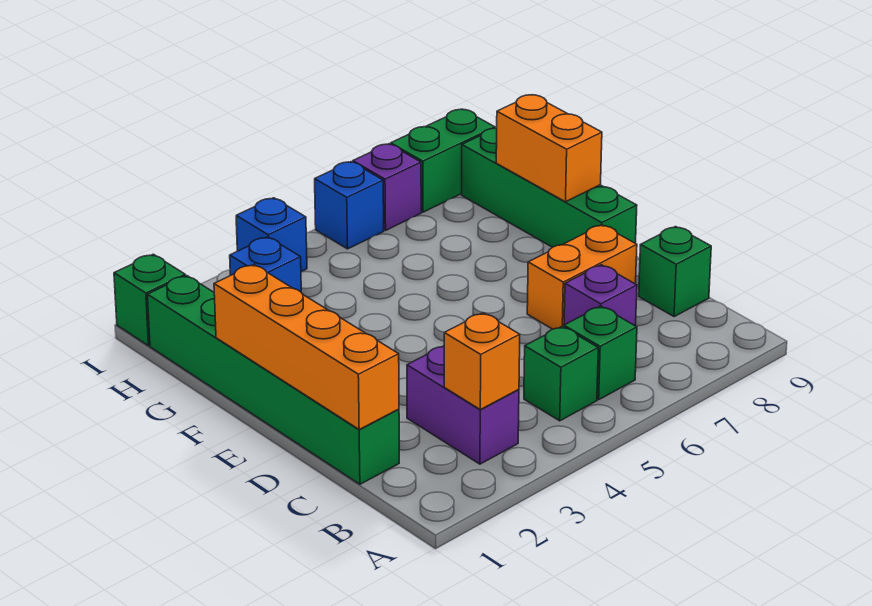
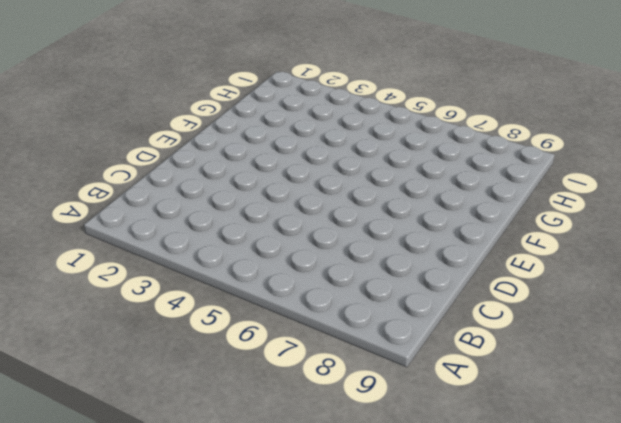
none -> purple brick B3:C3 level 1
none -> green brick B5 level 1
none -> green brick B6 level 1

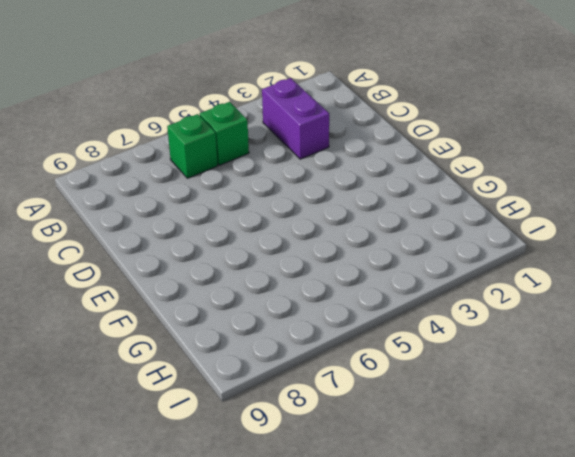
none -> green brick C1:H1 level 1
none -> purple brick C7 level 1
none -> green brick C9 level 1

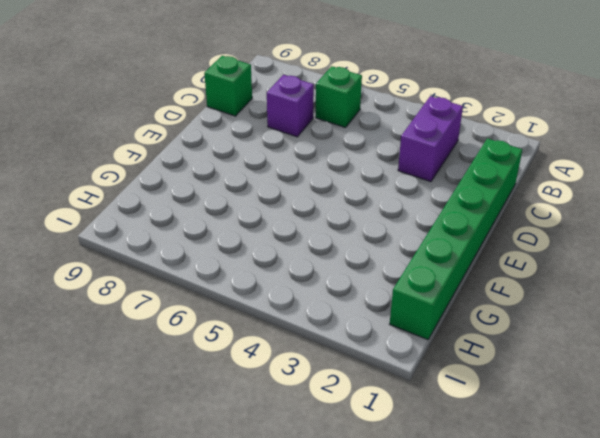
none -> green brick B5 level 1
none -> orange brick D7:D8 level 1
none -> green brick E9:H9 level 1

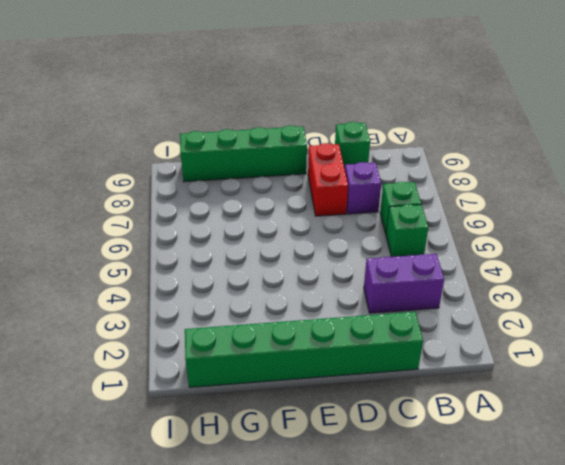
red brick D7:D8 level 1 -> orange brick D7:D8 level 1
none -> blue brick H3 level 1
none -> green brick I1 level 1
none -> blue brick I4 level 1

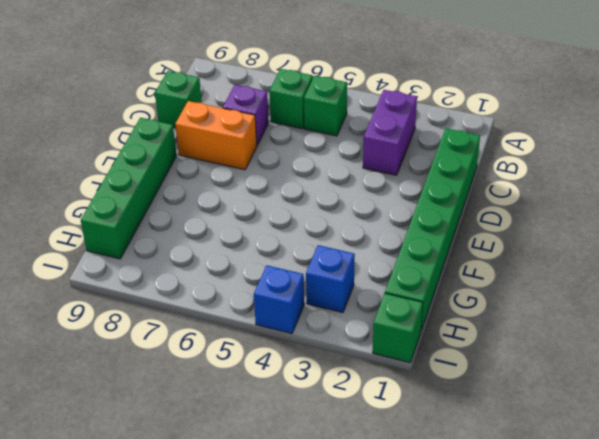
none -> blue brick I6 level 1
none -> purple brick I7 level 1
none -> green brick I8:I9 level 1

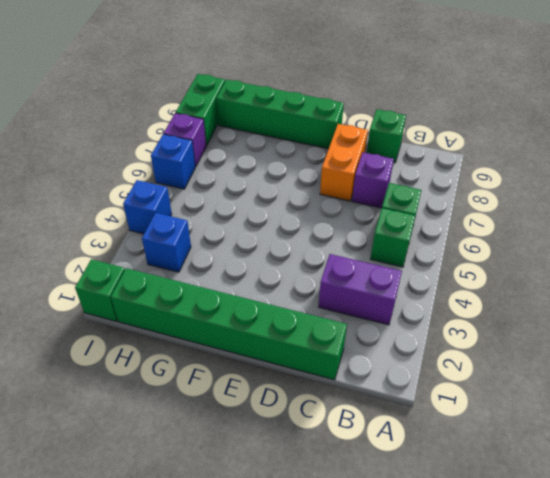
none -> orange brick B3 level 2
none -> orange brick C1:F1 level 2
none -> orange brick F9:G9 level 2

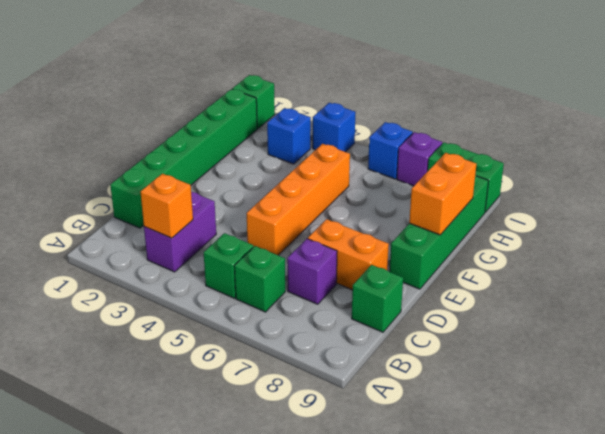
orange brick D5:G5 level 1 -> orange brick C1:F1 level 2

